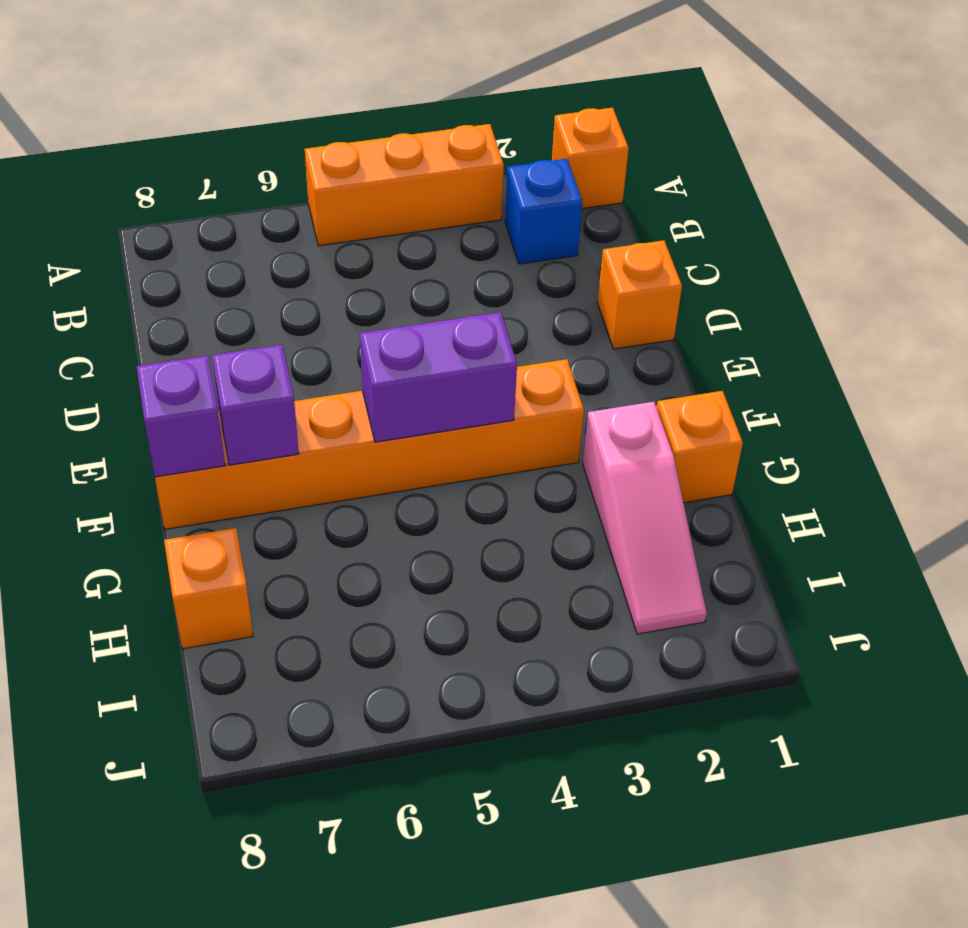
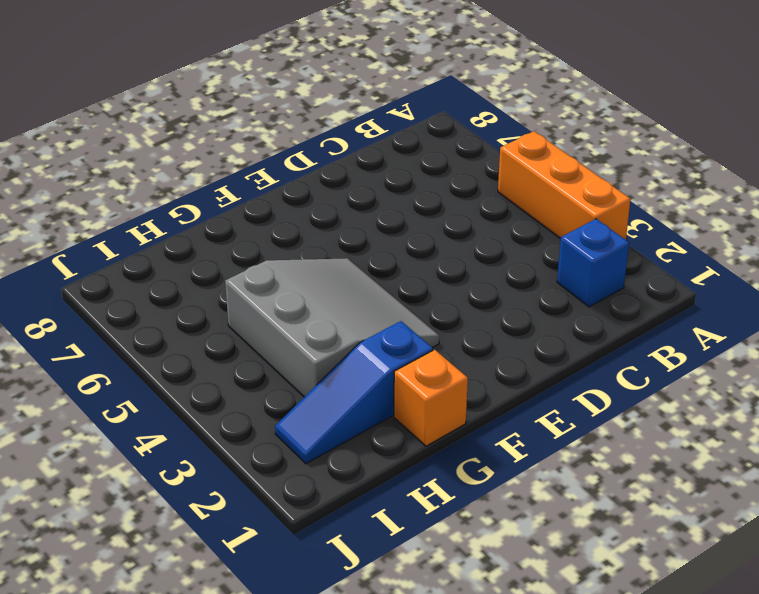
grey slope F3:H5 level 1 top H -> orange brick F3:F8 level 1
blue slope G2:I2 level 1 top G -> pink slope G2:I2 level 1 top G
none -> orange brick A1 level 1
none -> orange brick D1 level 1

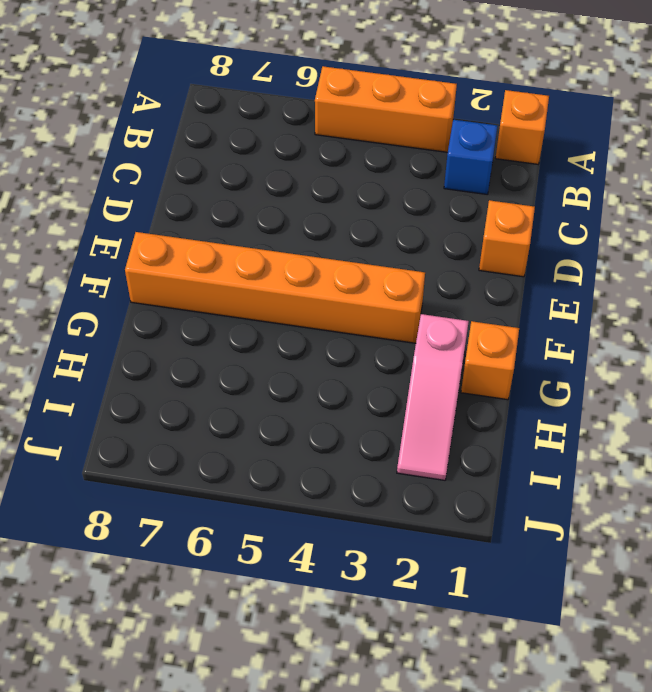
none -> orange brick H8 level 1
none -> purple brick F4:F5 level 2

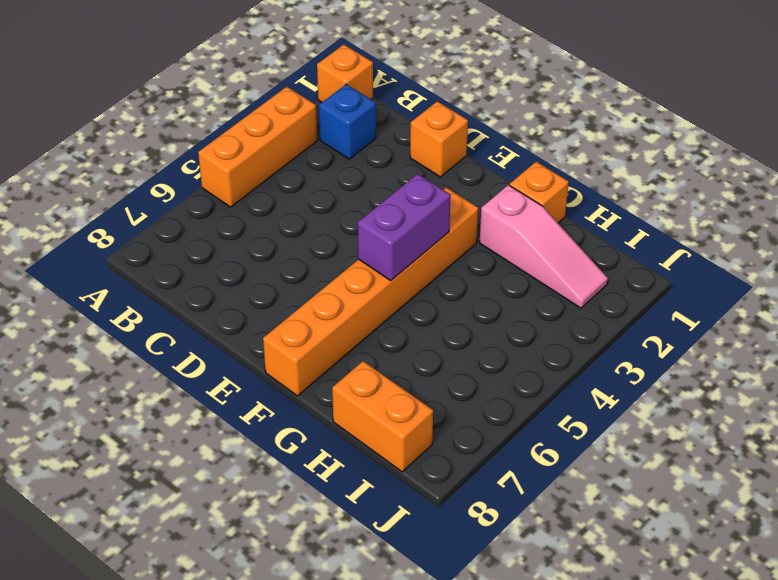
orange brick H8:I8 level 1 -> orange brick H8 level 1
none -> purple brick F7 level 2
none -> purple brick F8 level 2

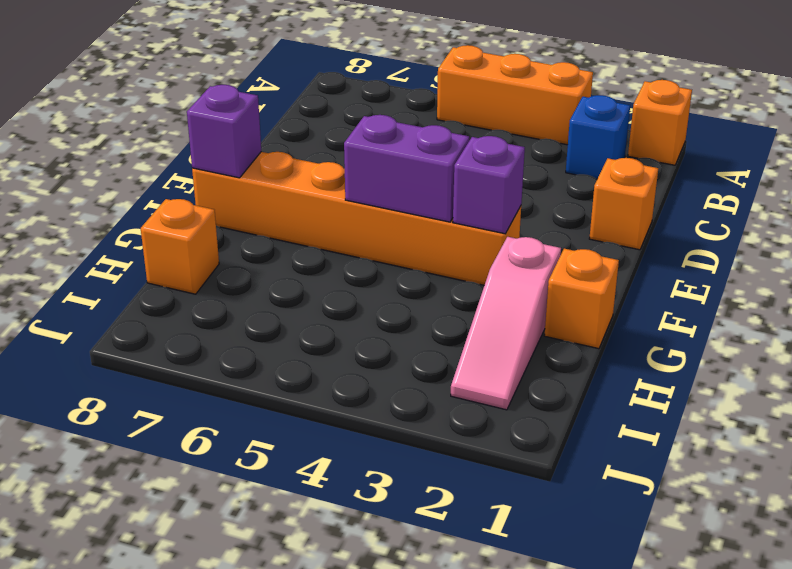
purple brick F3 level 2 -> purple brick F7 level 2

